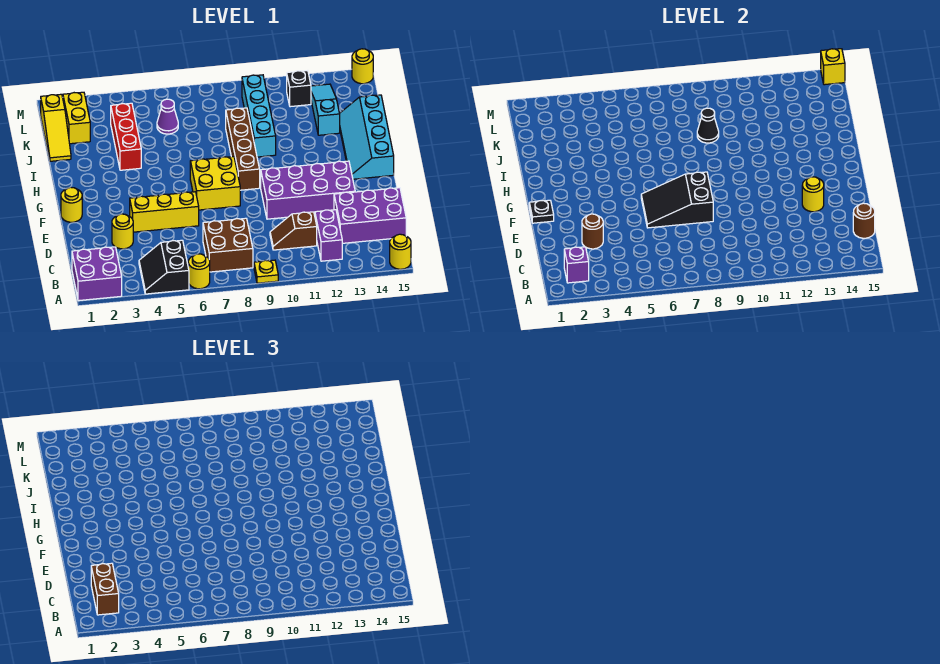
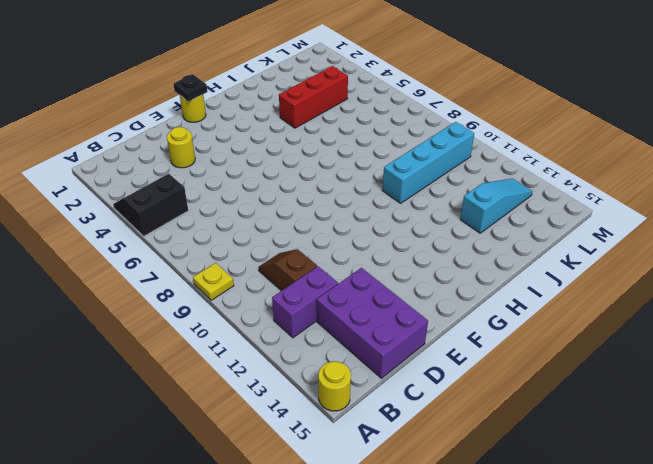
none -> purple brick A1:B2 level 1
none -> yellow round brick A6 level 1
none -> brown brick B7:C8 level 1
none -> yellow brick E4:E6 level 1

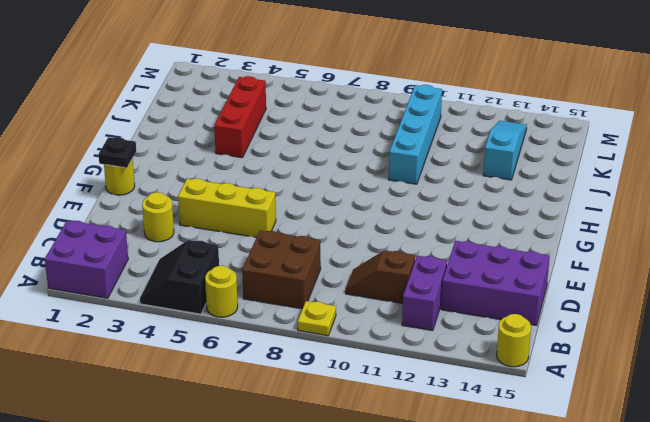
none -> purple brick E10:F13 level 1
none -> yellow brick F7:G8 level 1
none -> brown brick G9:J9 level 1
none -> cyan slope G14:J15 level 1 top 15

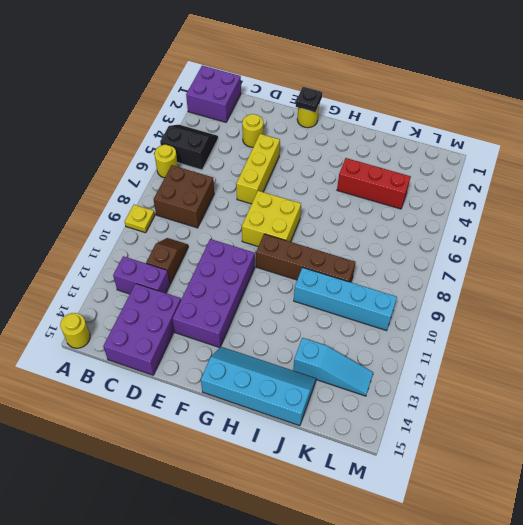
none -> yellow slope J1:L1 level 1 top L
none -> yellow brick K2:L2 level 1
none -> purple cone K6 level 1
none -> black brick L12 level 1

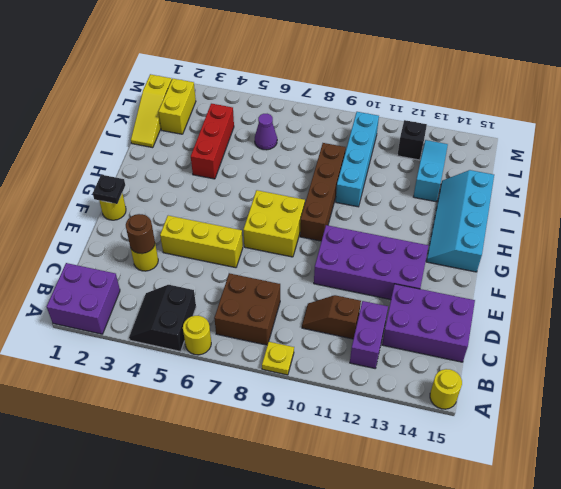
none -> yellow round brick M15 level 1
none -> purple brick B2 level 2
none -> brown round brick C15 level 2
none -> black slope E6:F8 level 2 top 8

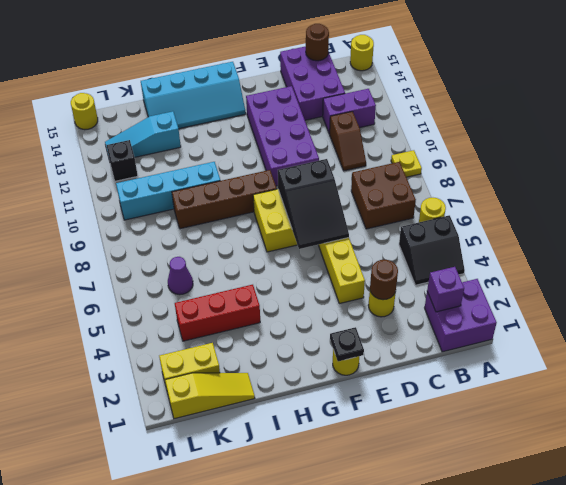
none -> yellow round brick E13 level 2
none -> black cone J9 level 2
none -> yellow brick M15 level 2
none -> brown brick B2:C2 level 3

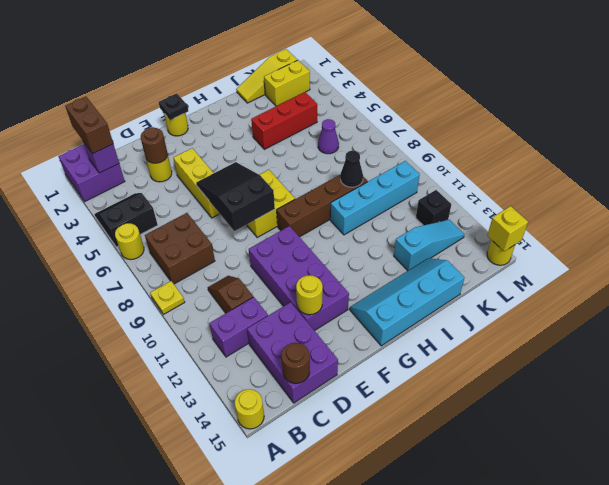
brown brick B1:B2 level 3 -> brown brick B2:C2 level 3

